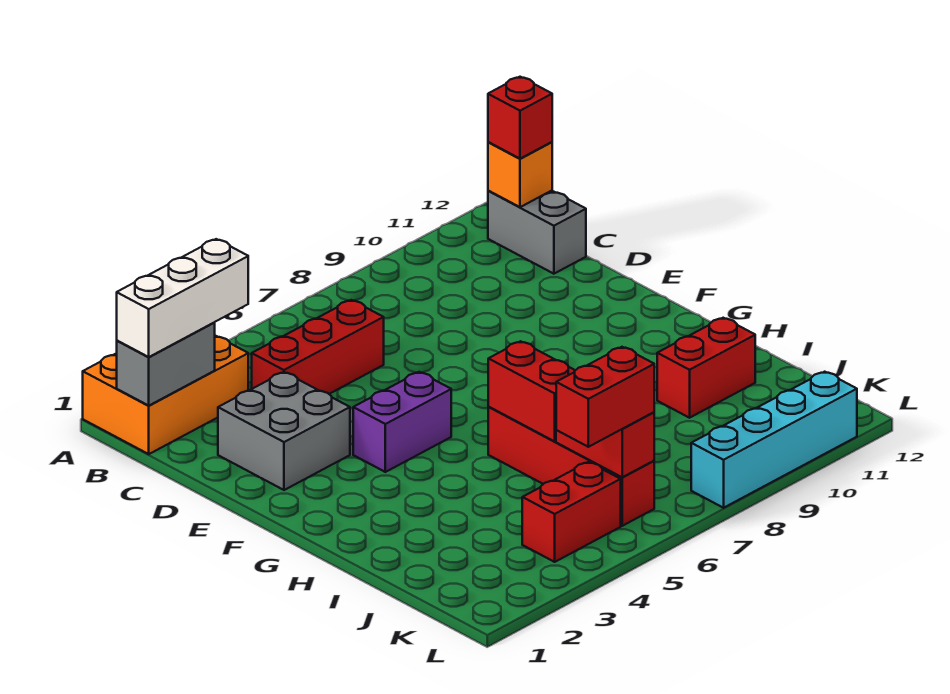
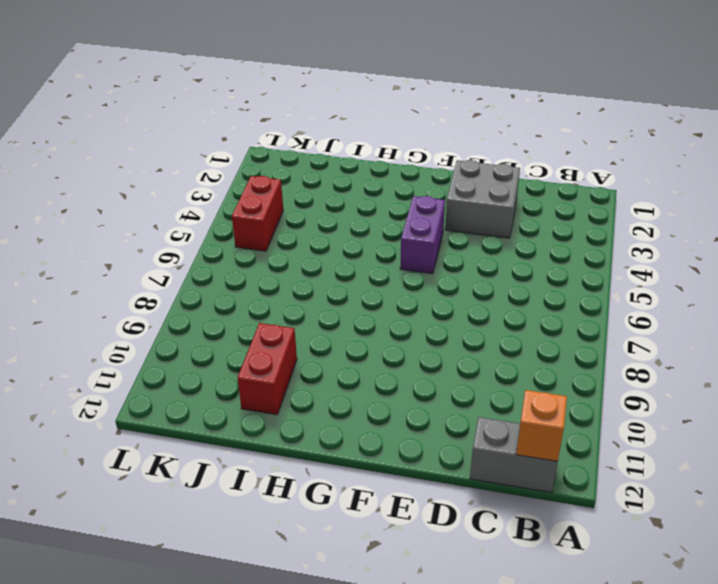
none -> orange brick A1:B3 level 1
none -> red brick C4:C6 level 1
none -> red brick H6:K6 level 1

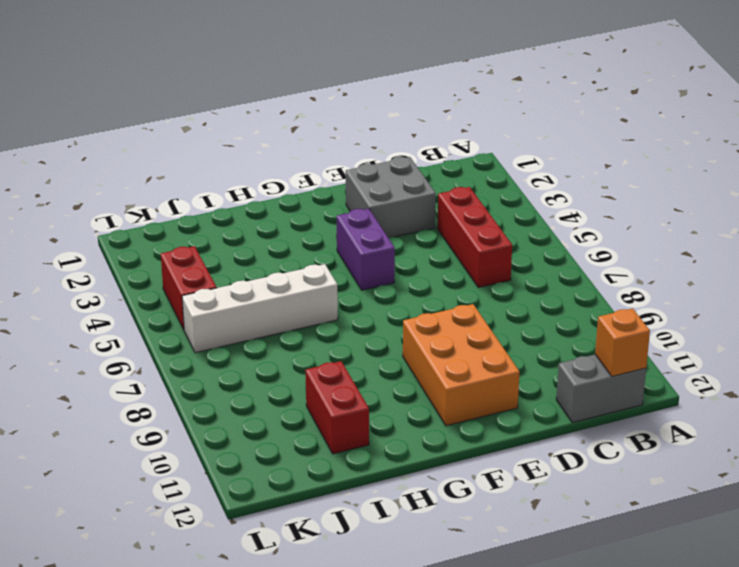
orange brick E9:F11 level 1 -> orange brick A1:B3 level 1
white brick H6:K6 level 1 -> red brick H6:K6 level 1
none -> cyan brick L8:L11 level 1
none -> grey brick B1:B2 level 2
none -> red brick H6:I6 level 2

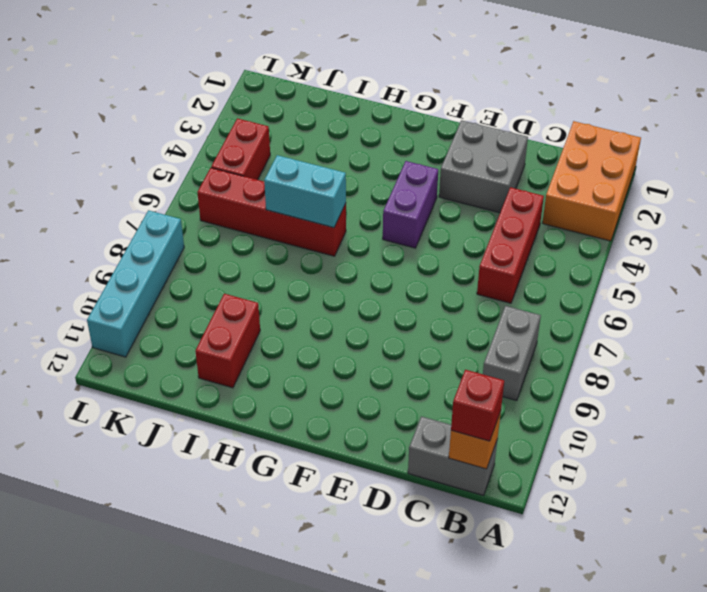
grey brick B8:B9 level 1 -> grey brick B1:B2 level 2
cyan brick H6:I6 level 2 -> red brick H6:I6 level 2
none -> red brick J6:K6 level 2
none -> white brick B1:B3 level 3
none -> red brick K5:K6 level 3

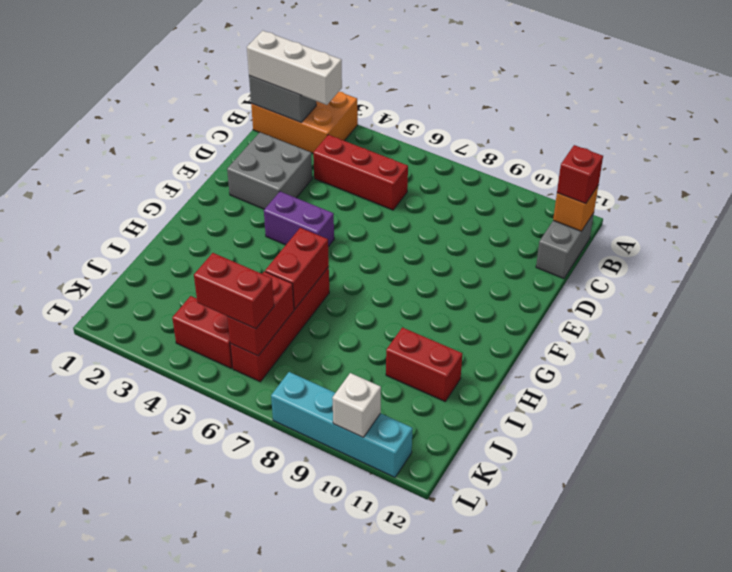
white brick L10 level 2 -> none

